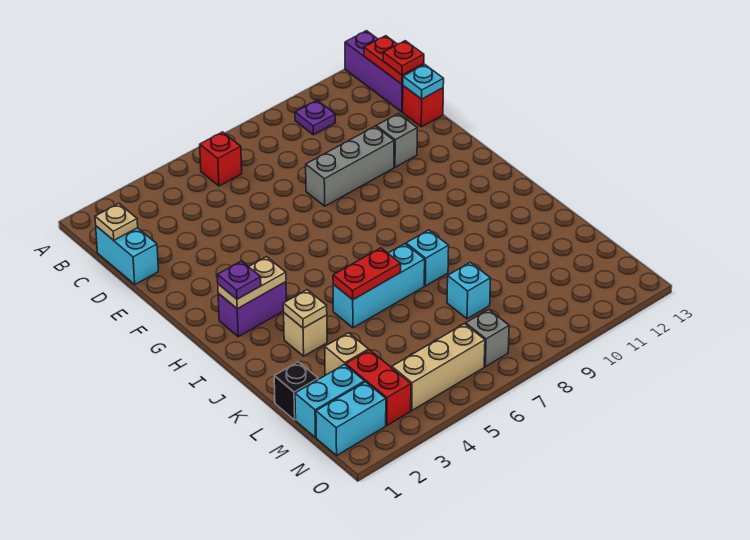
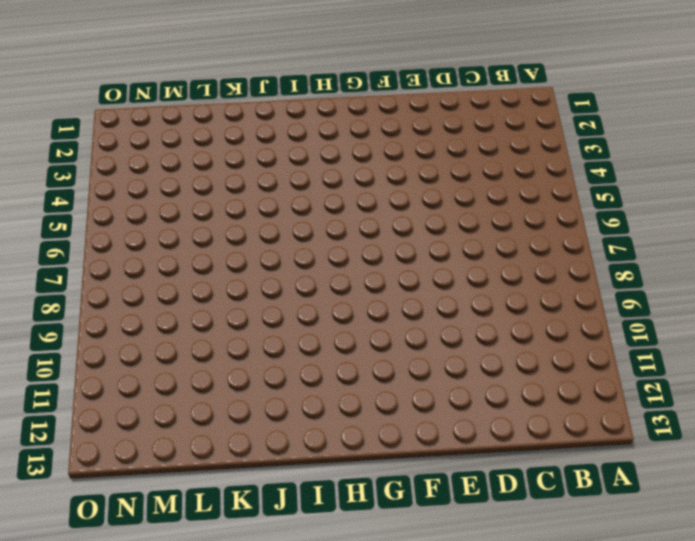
none -> purple brick A13:C13 level 1
none -> red brick B6 level 1
none -> purple plate B10 level 1

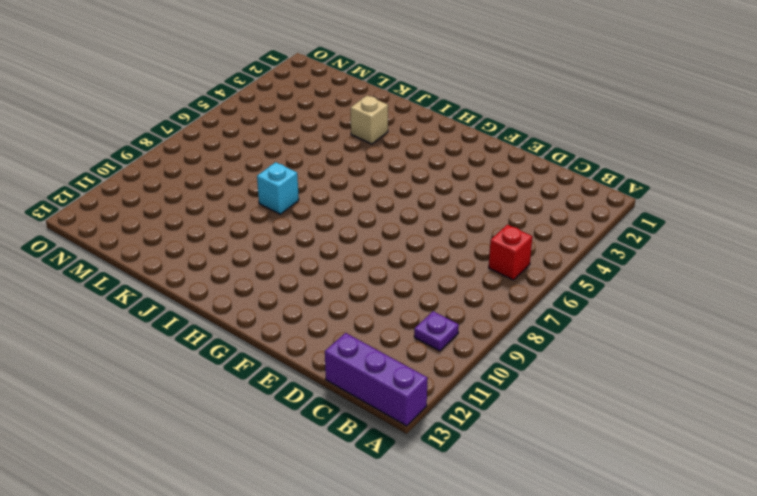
none -> cyan brick C1:D1 level 1
none -> red brick D13 level 1
none -> grey brick E8:E10 level 1

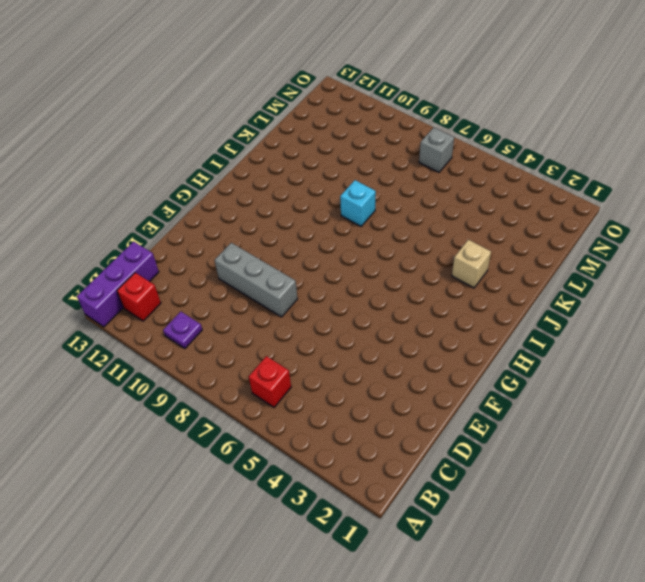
red brick B12 level 1 -> red brick D13 level 1
none -> cyan brick C1:D1 level 1
none -> grey brick E11 level 1
none -> purple brick H2:H3 level 1

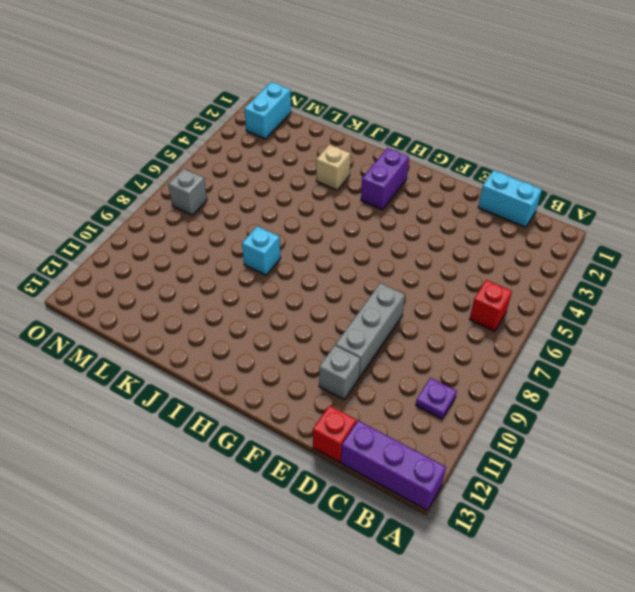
none -> cyan brick J5:J7 level 1
none -> black brick L1 level 1
none -> tan brick L3 level 1

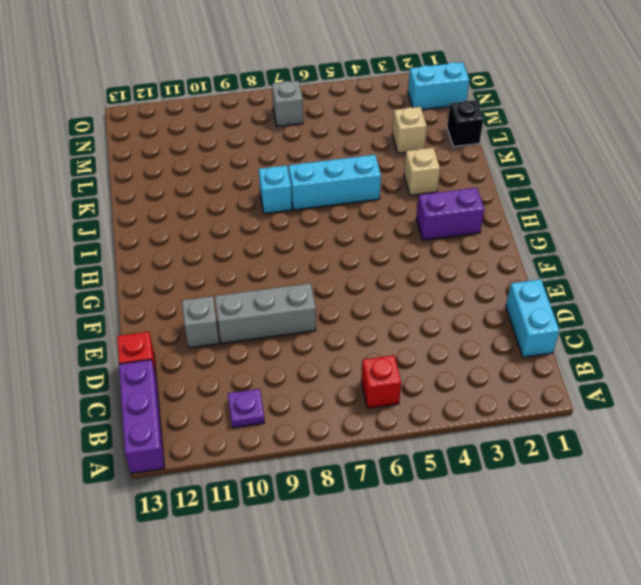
none -> cyan brick L8 level 1
none -> cyan brick M1:M2 level 1
none -> red brick M3:N3 level 1

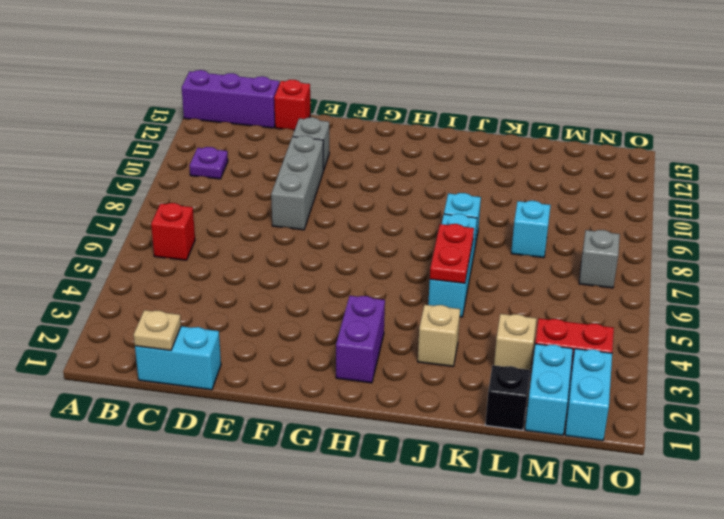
none -> tan brick N4:N6 level 1
none -> red plate B13:C13 level 2
none -> cyan plate D13 level 2

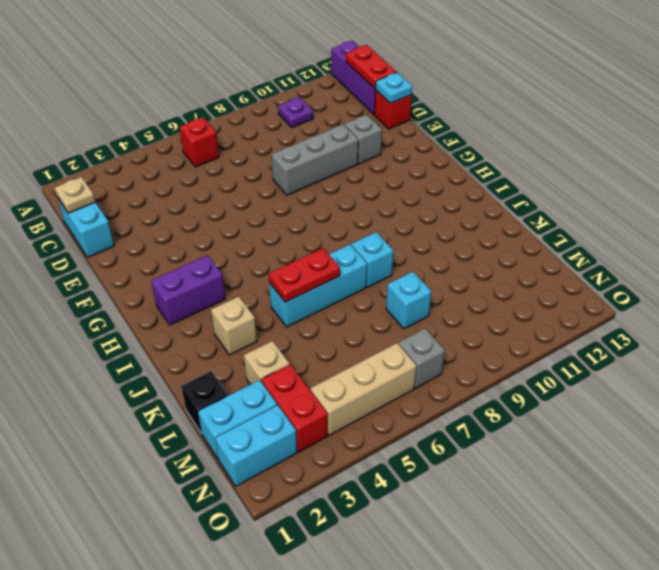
none -> tan plate H2:H3 level 2
none -> tan plate J3 level 2
none -> red plate C13 level 3

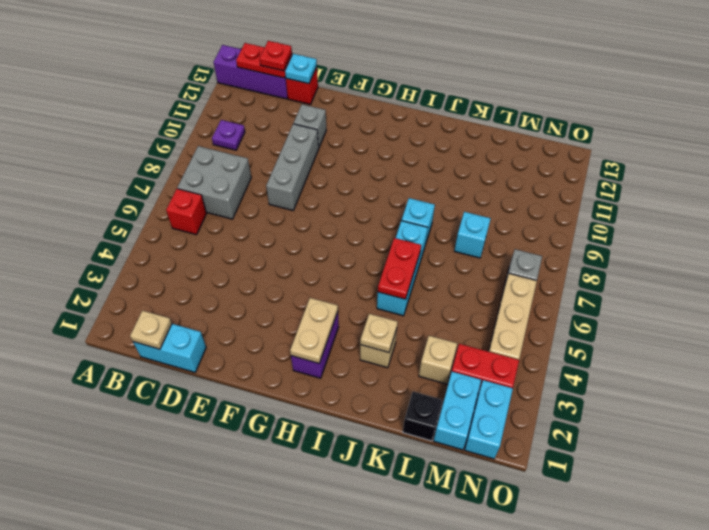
grey brick B7:C8 level 1 -> none
none -> purple plate H2 level 3

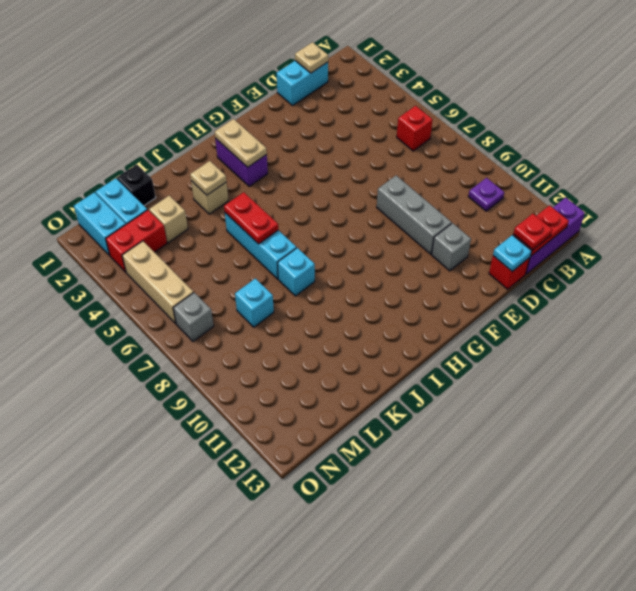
none -> purple plate H2 level 3

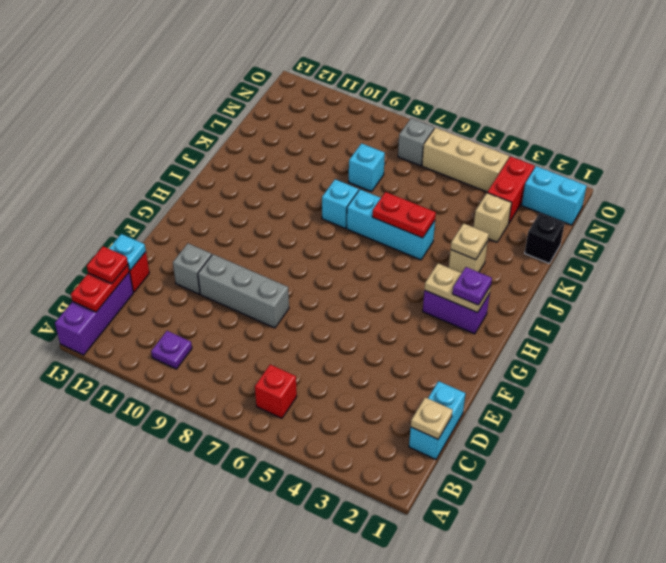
none -> cyan brick M1:M2 level 1

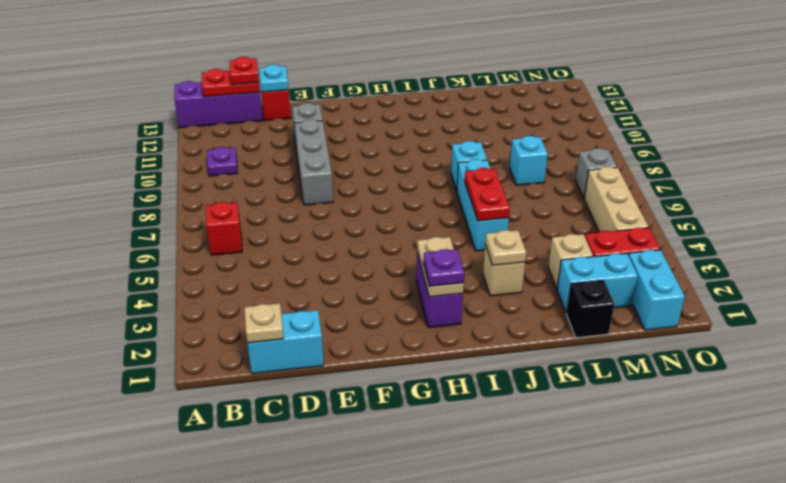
cyan brick L2:M2 level 1 -> cyan brick M1:M2 level 1

